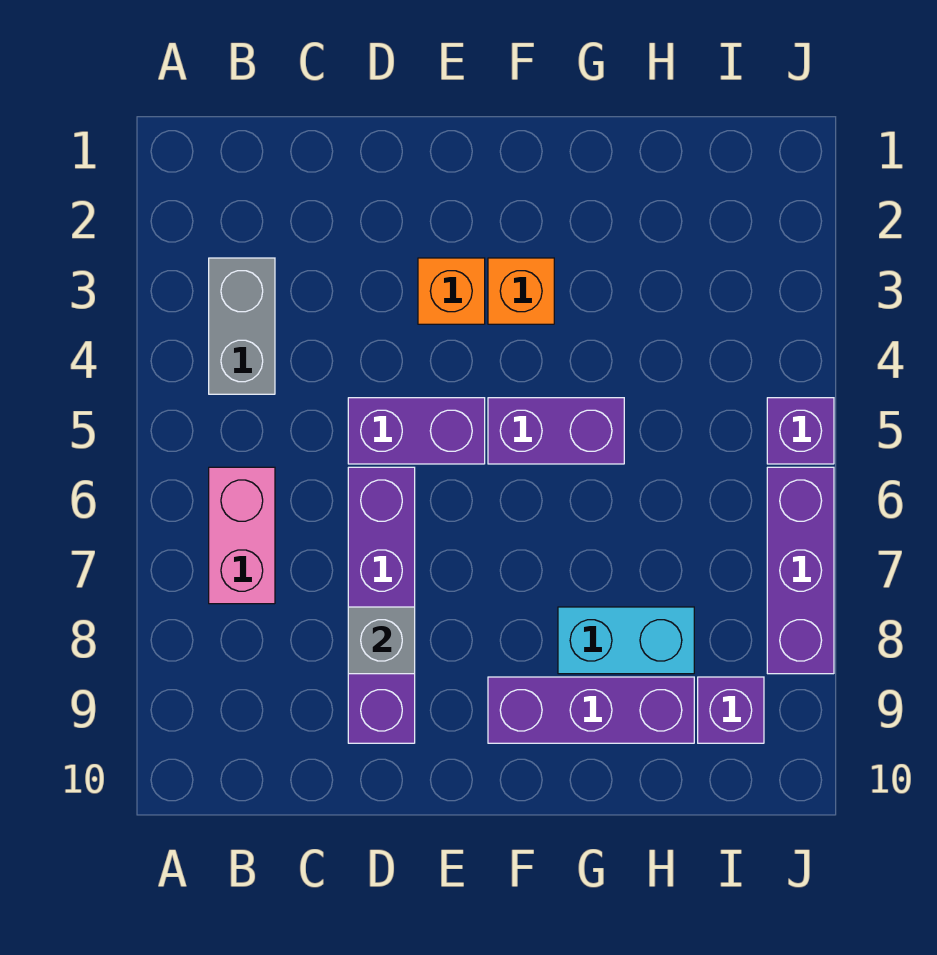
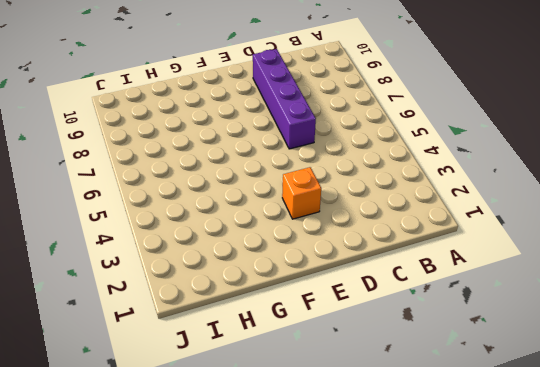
none -> grey brick B3:B4 level 1
none -> pink brick B6:B7 level 1
none -> purple brick D5:E5 level 1

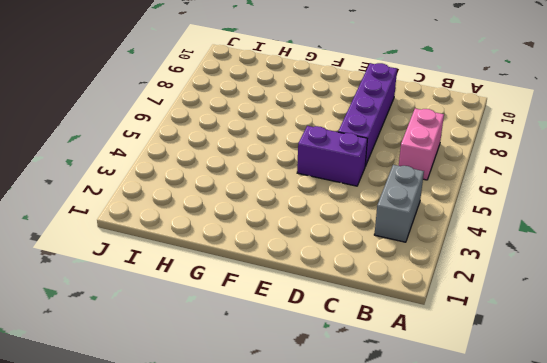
none -> orange brick E3 level 1
none -> orange brick F3 level 1
none -> purple brick F5:G5 level 1

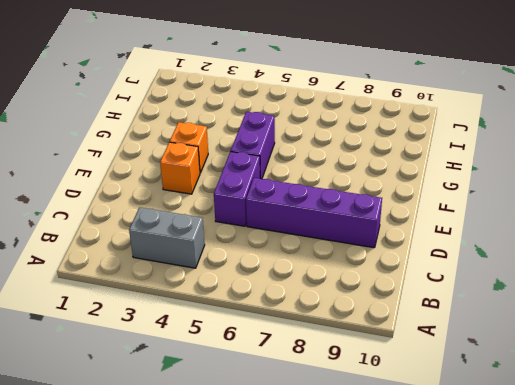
none -> pink brick B6:B7 level 1
none -> purple brick F9:H9 level 1
none -> cyan brick G8:H8 level 1

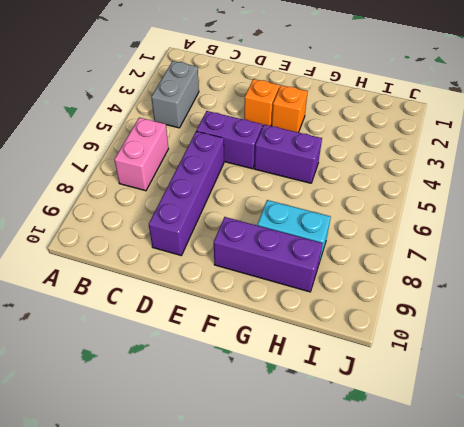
none -> purple brick I9 level 1
none -> purple brick J5 level 1
none -> purple brick J6:J8 level 1

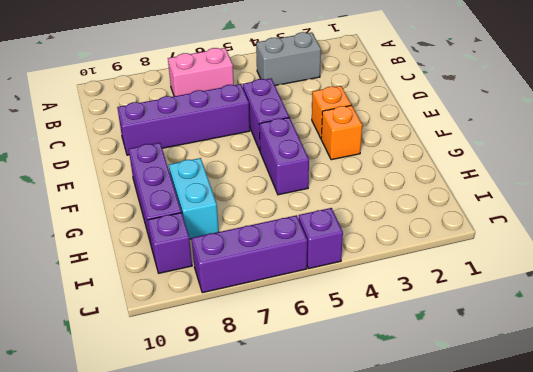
none -> grey brick D8 level 2

